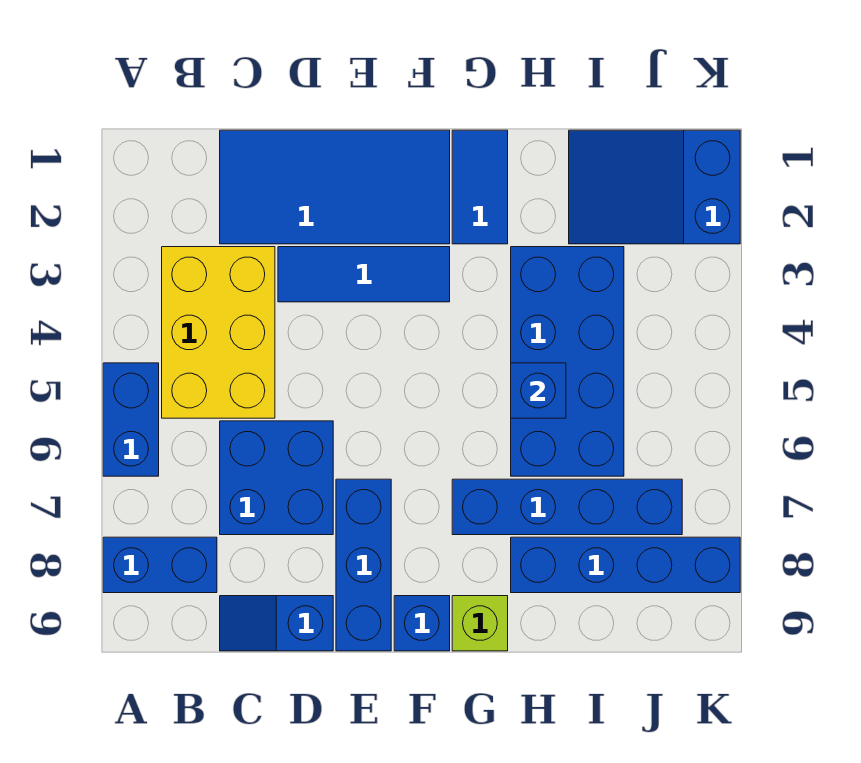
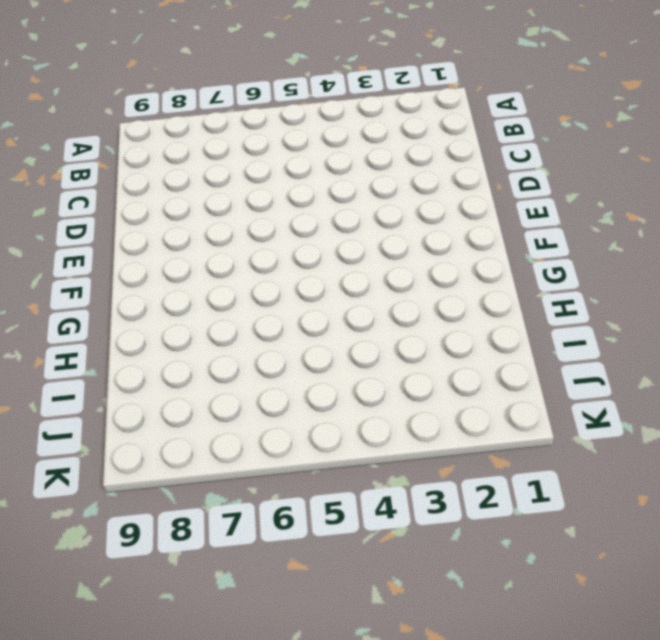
none -> blue brick A5:A6 level 1
none -> blue brick A8:B8 level 1
none -> yellow brick B3:C5 level 1

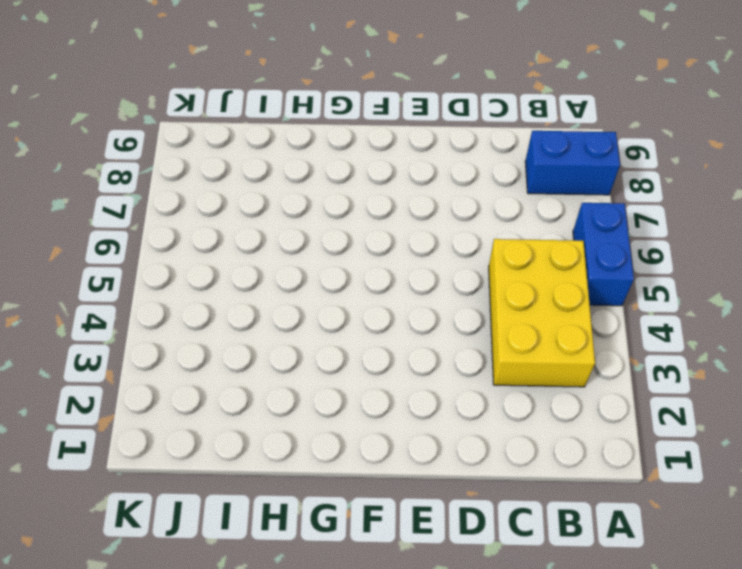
none -> blue tile C1:F2 level 1
none -> blue brick C6:D7 level 1
none -> blue slope C9:D9 level 1 top D

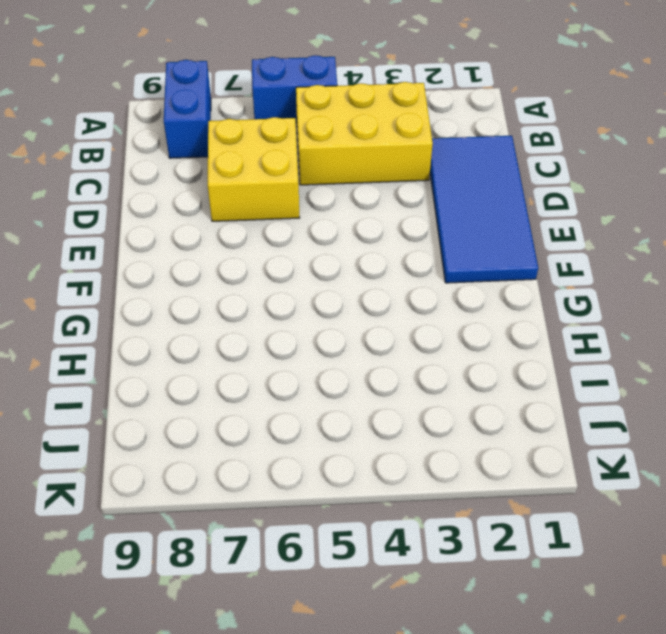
yellow brick C6:D7 level 1 -> blue brick C6:D7 level 1
none -> blue slope C9:D9 level 1 top D
none -> blue tile D3:F3 level 1
none -> blue brick E7:E9 level 1

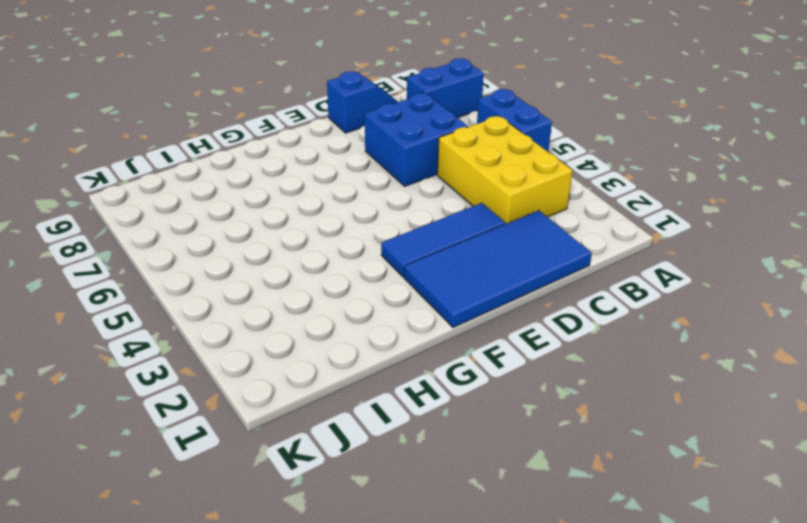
none -> blue brick E7:E9 level 1
none -> blue brick F9 level 1
none -> blue tile G1:G2 level 1

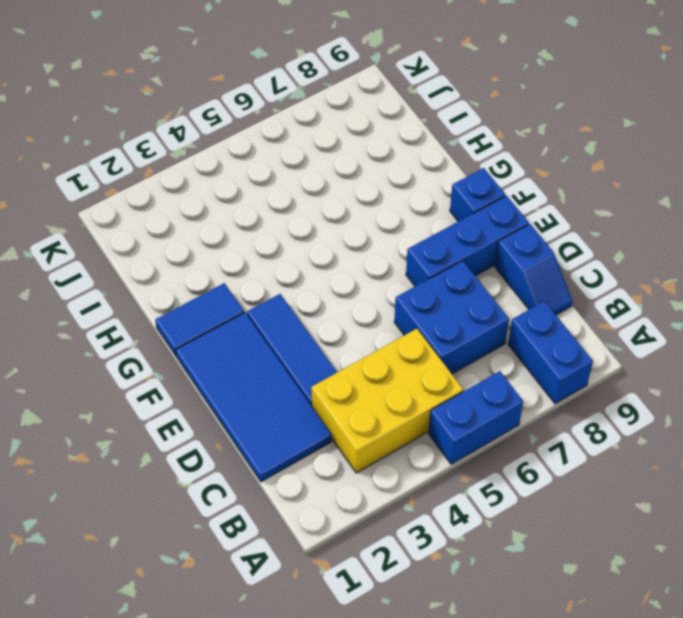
none -> blue brick G7:J7 level 1
none -> lime brick G9 level 1
none -> blue brick H3:I6 level 1

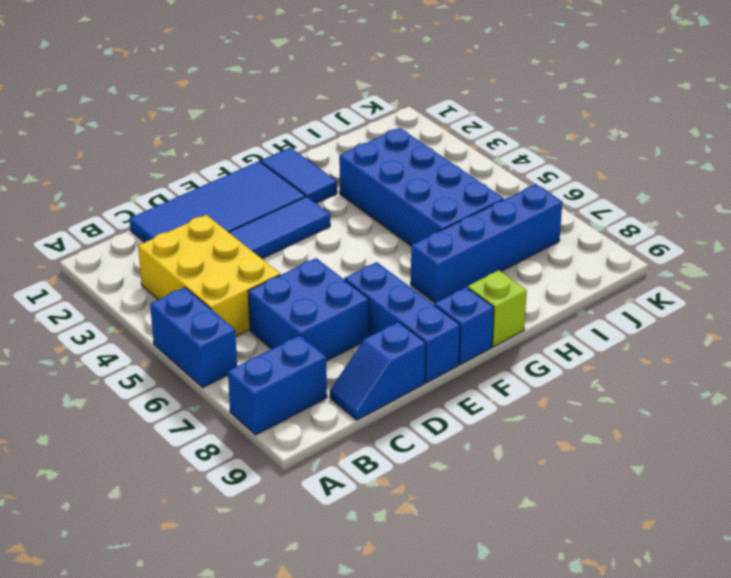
none -> blue brick H8:K8 level 1
none -> blue slope I1:K2 level 1 top K
none -> blue brick H5 level 2

